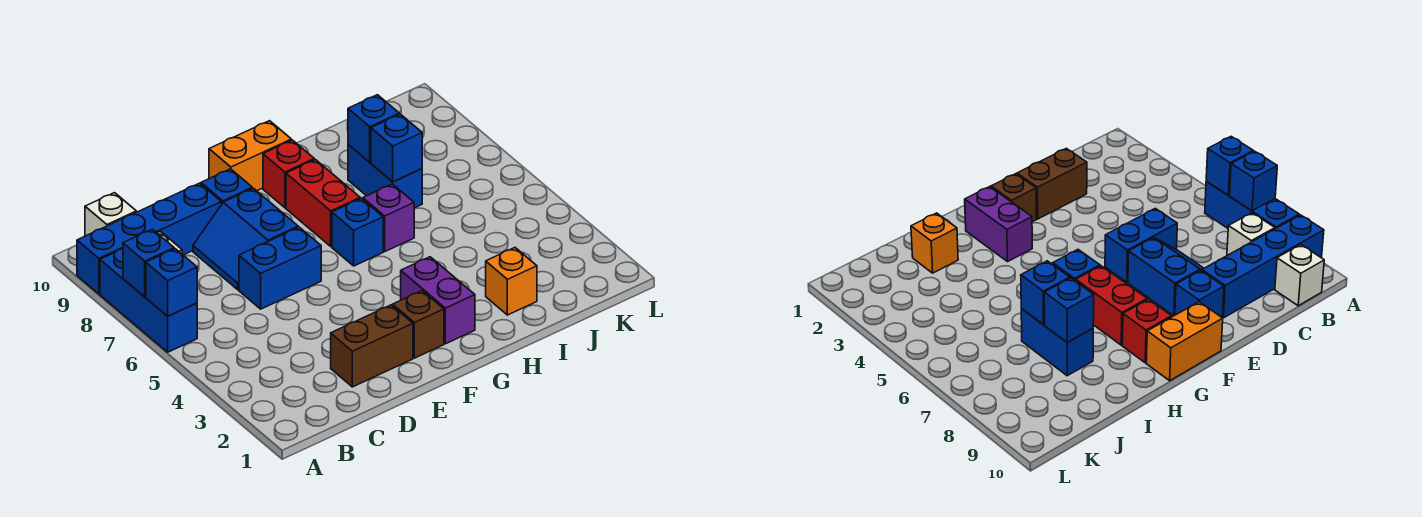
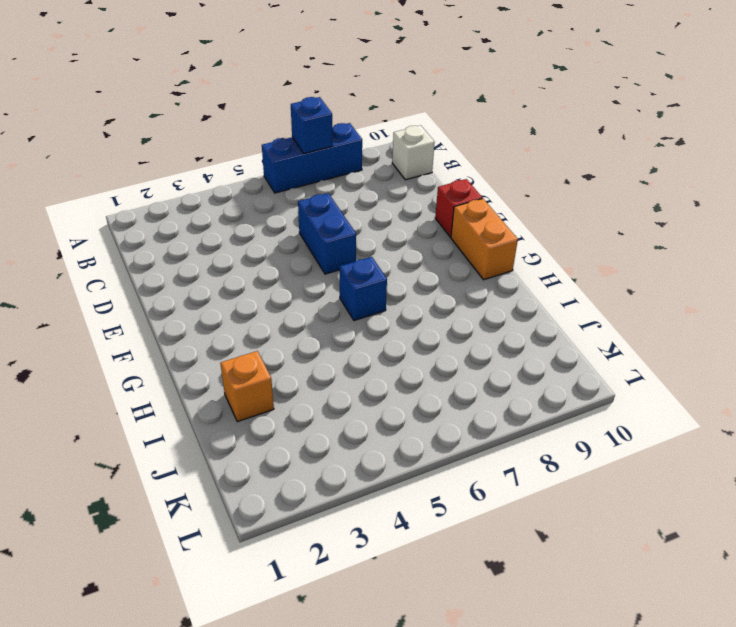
red brick E10 level 1 -> red brick G9 level 1
none -> blue brick A9:D9 level 1
none -> white brick B8 level 1
none -> brown brick D2:E2 level 1

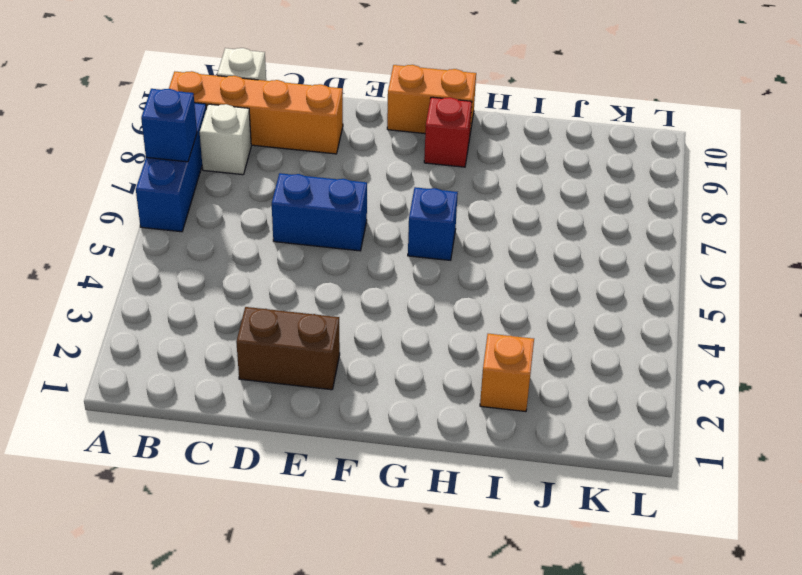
orange brick A9:D9 level 1 -> blue brick A9:D9 level 1
none -> blue slope D7:E8 level 1 top E
none -> blue brick E9 level 1
none -> brown brick F2 level 1

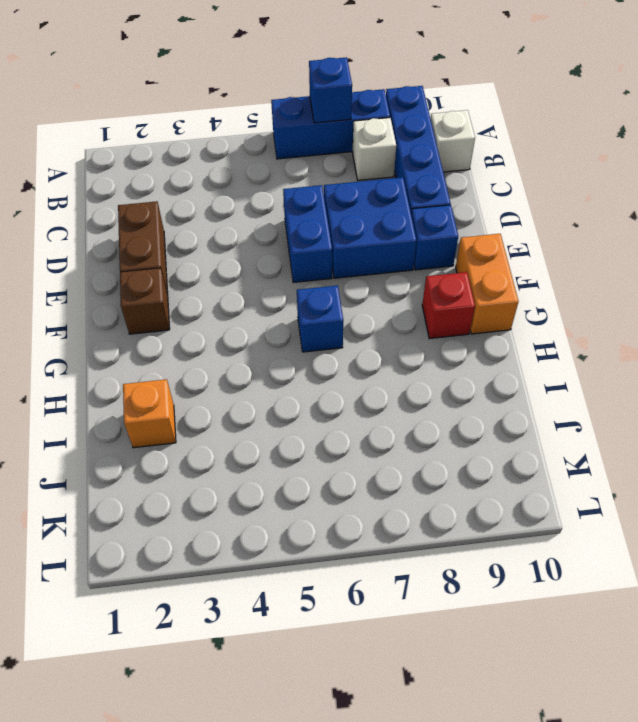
blue brick D7:E8 level 1 -> blue slope D7:E8 level 1 top E
none -> purple brick G2:G3 level 1
none -> red brick G7:G8 level 1
none -> purple brick H6 level 1

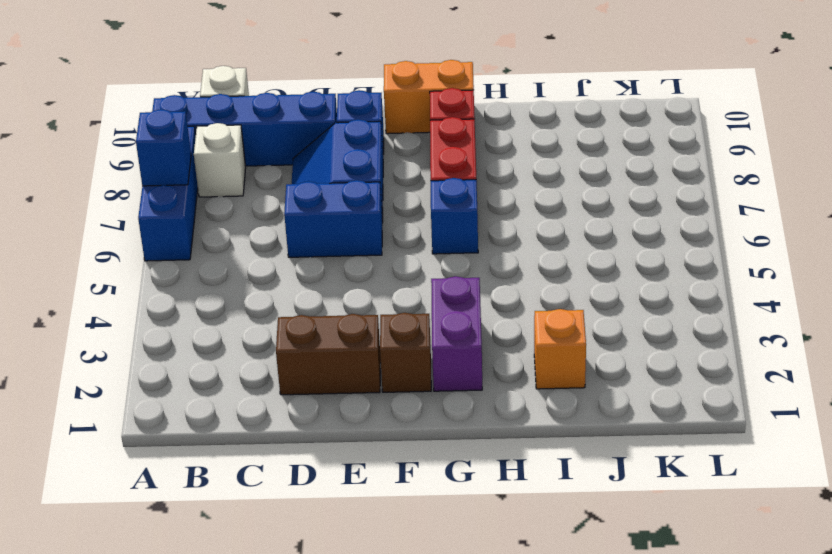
none -> purple brick H6 level 1
none -> blue brick I7:I8 level 1
none -> blue brick A6 level 2

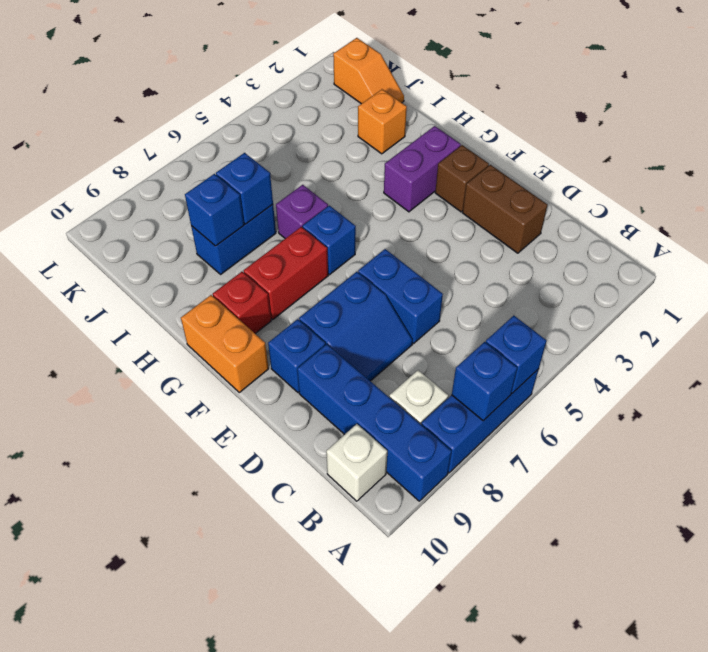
orange slope J1:K1 level 1 top K -> none

